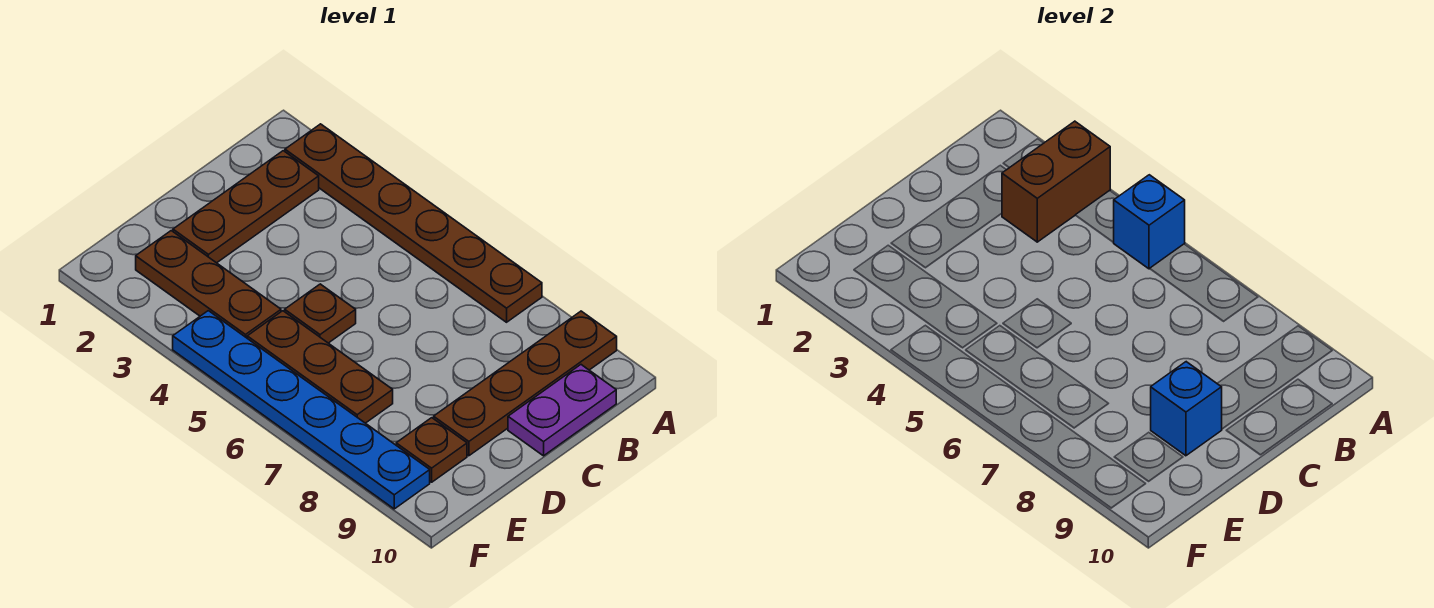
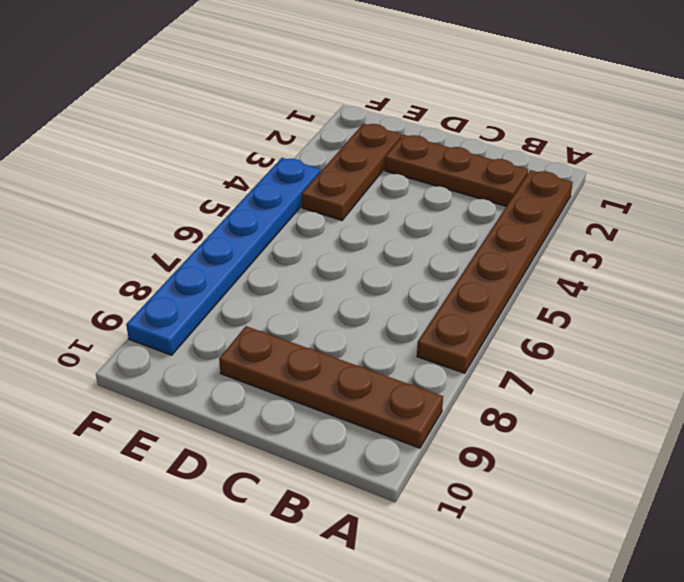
none -> purple plate B10:C10 level 1
none -> brown plate D5 level 1
none -> brown plate E5:E7 level 1

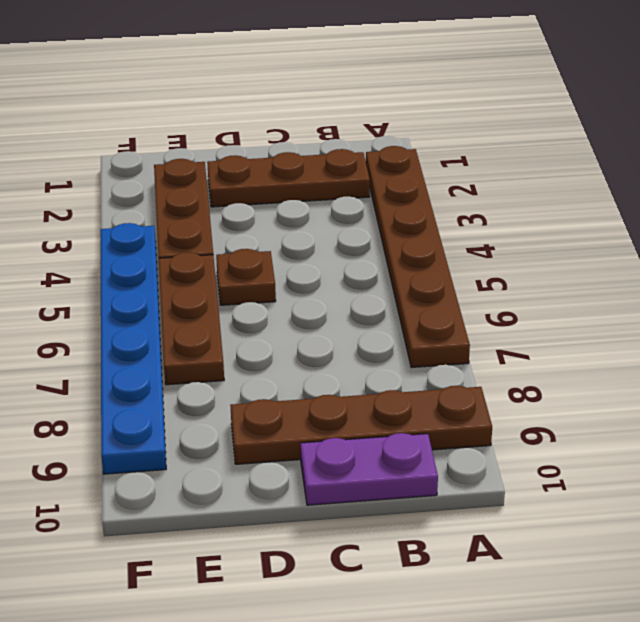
none -> brown plate E9 level 1
none -> brown brick A3:B3 level 2
none -> blue brick A5 level 2

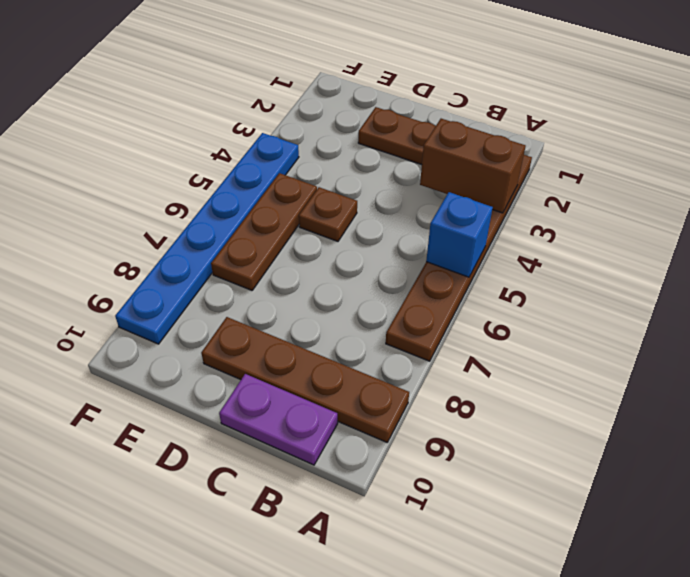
none -> brown plate E2:E4 level 1
none -> brown plate E9 level 1
none -> blue brick D9 level 2

